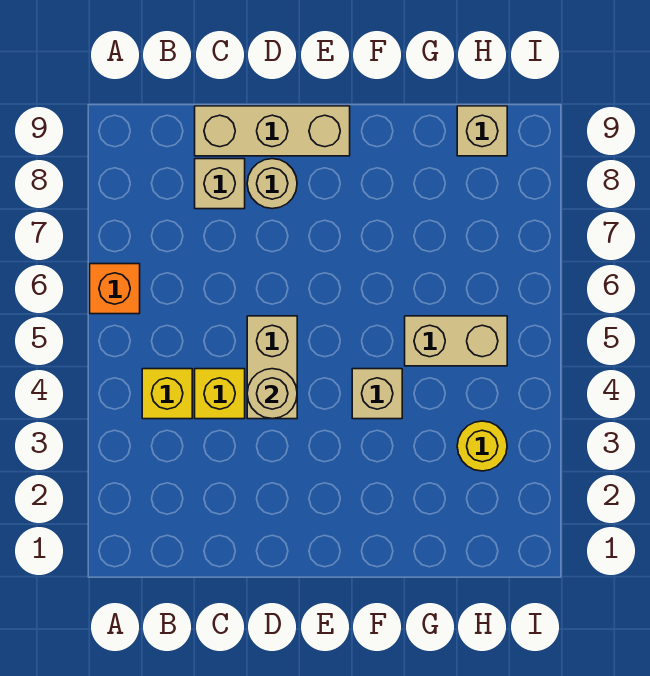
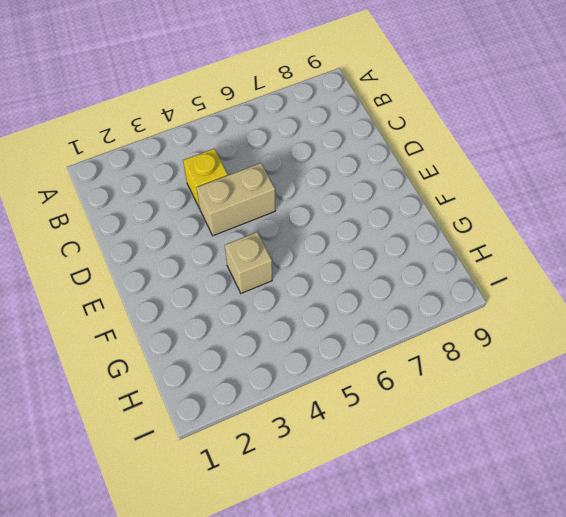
none -> orange brick A6 level 1
none -> yellow brick B4 level 1
none -> tan brick C8 level 1

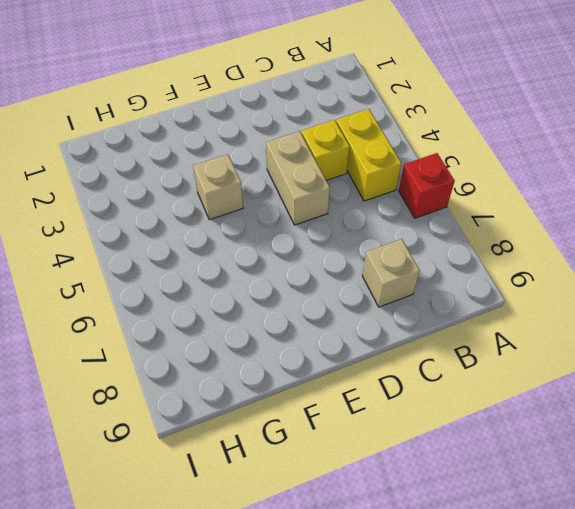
red brick A6 level 1 -> orange brick A6 level 1
yellow brick B4:B5 level 1 -> yellow brick B4 level 1
none -> tan brick C9:E9 level 1
none -> tan round brick D8 level 1
none -> tan brick G5:H5 level 1

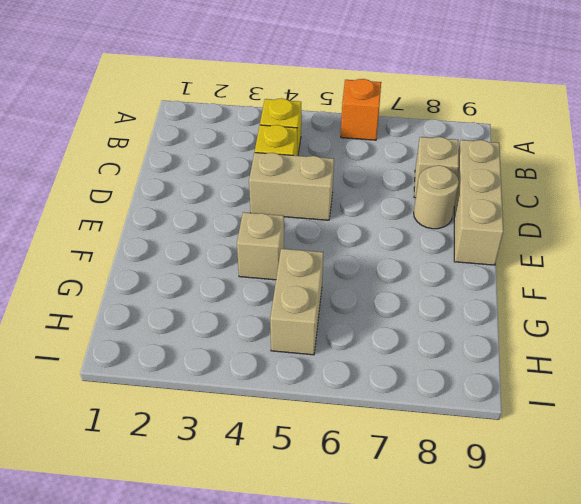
none -> yellow round brick H3 level 1
none -> tan brick H9 level 1
none -> tan round brick D4 level 2

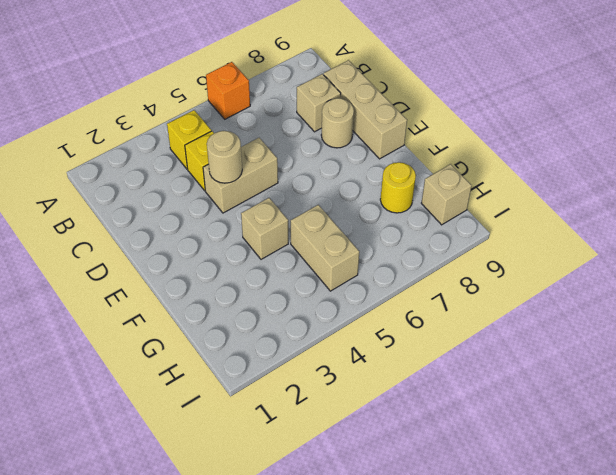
yellow round brick G8 level 1 -> yellow round brick H3 level 1

